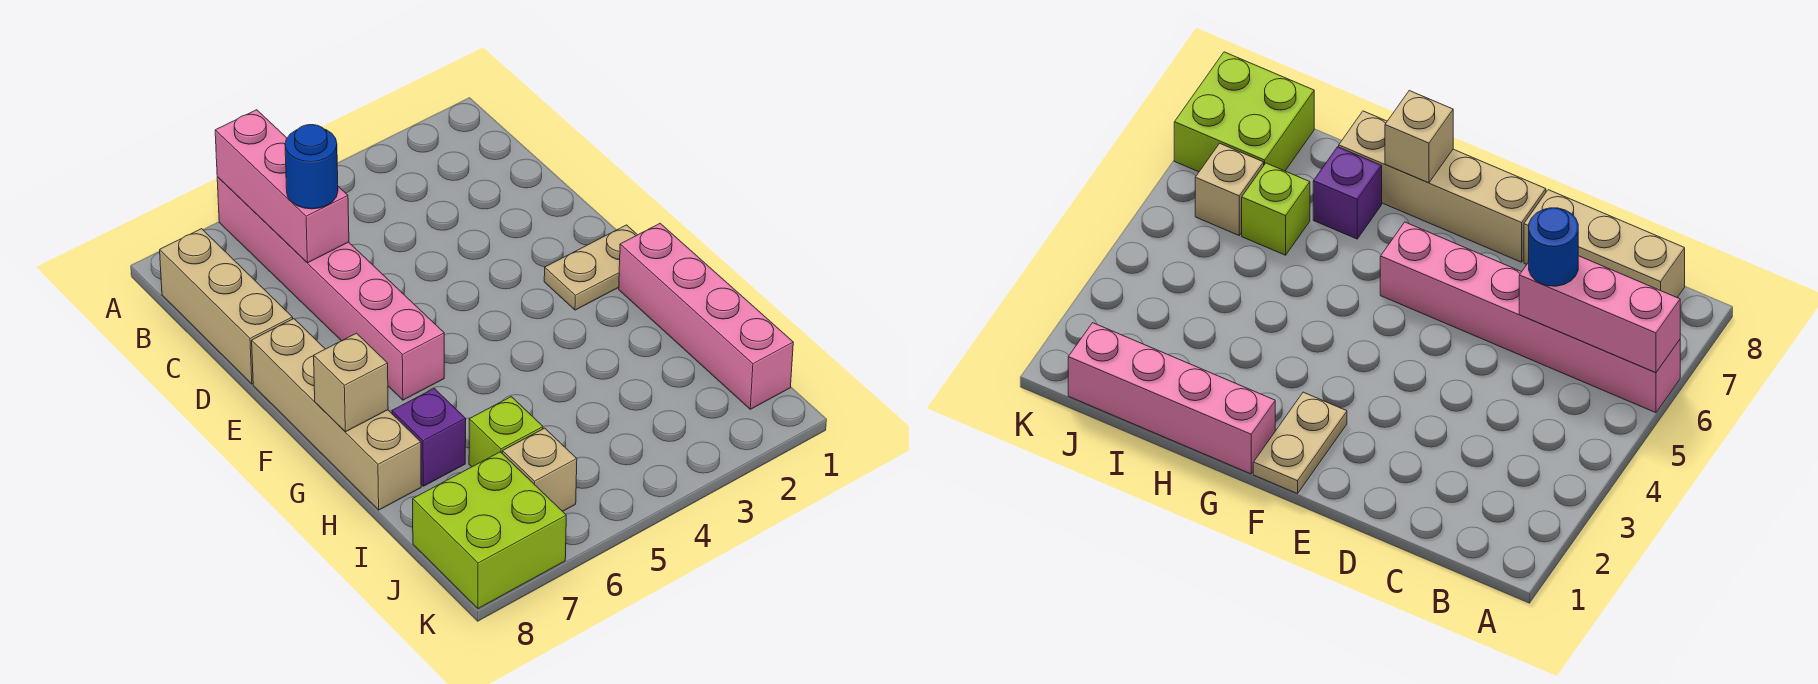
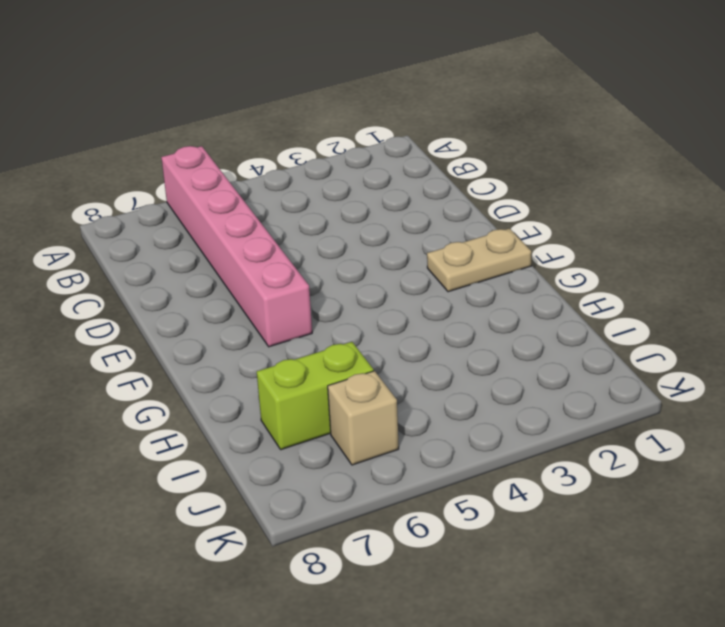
lime brick I6:I7 level 1 -> lime brick I6 level 1
none -> tan brick B8:D8 level 1
none -> tan brick E8:H8 level 1
none -> pink brick G1:J1 level 1

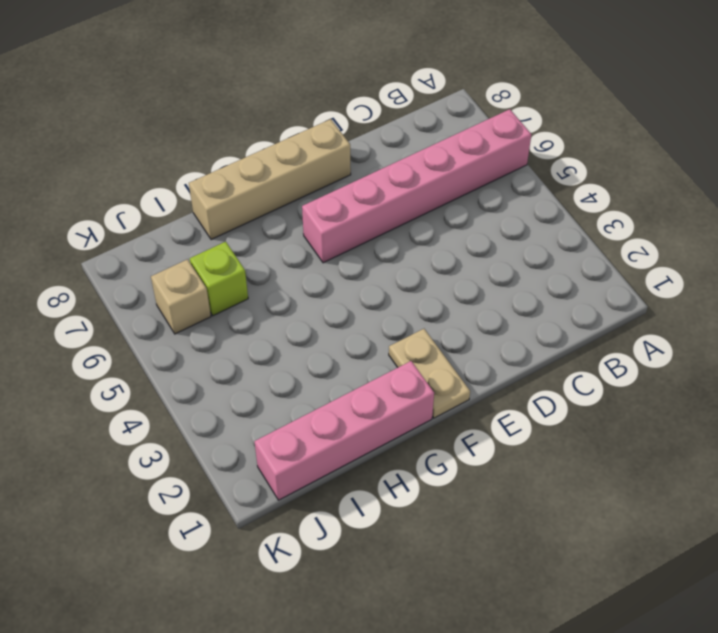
none -> tan brick B8:D8 level 1
none -> purple brick H7 level 1
none -> lime brick J7:K8 level 1

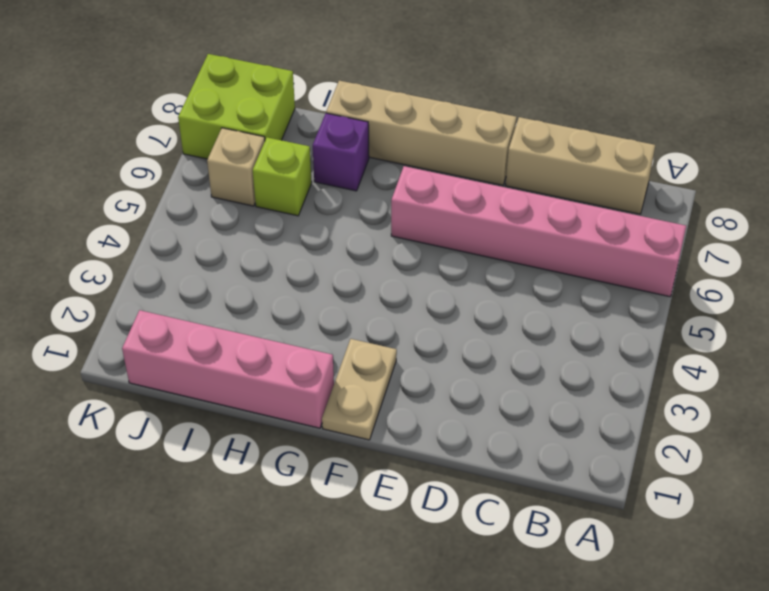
none -> pink brick A6:C6 level 2
none -> tan brick G8 level 2
none -> blue round brick C6 level 3

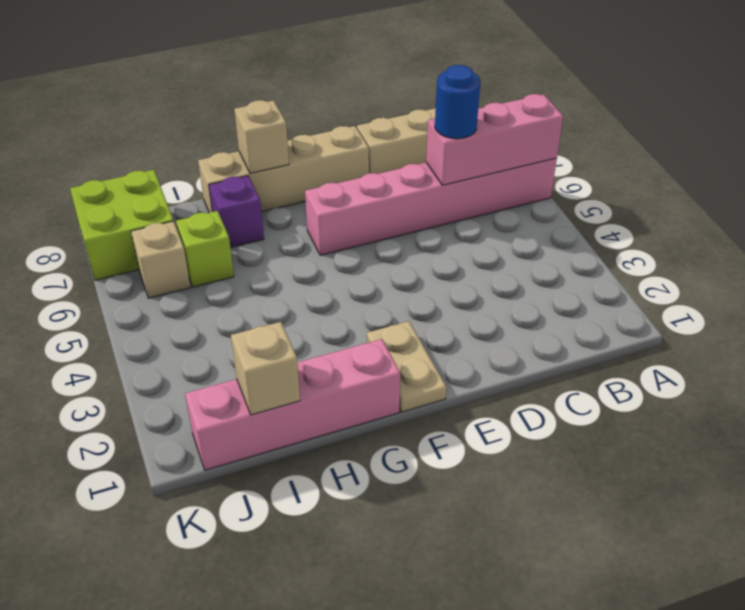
tan brick I1 level 2 -> none

